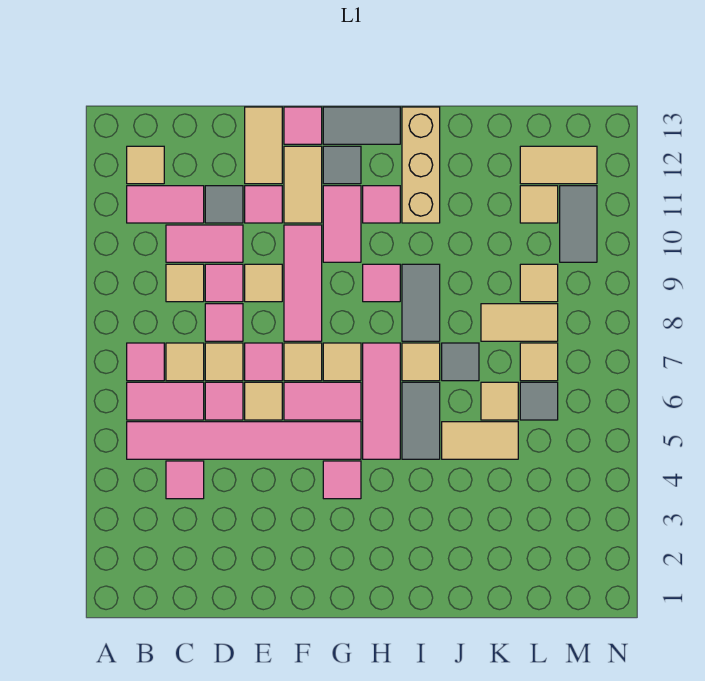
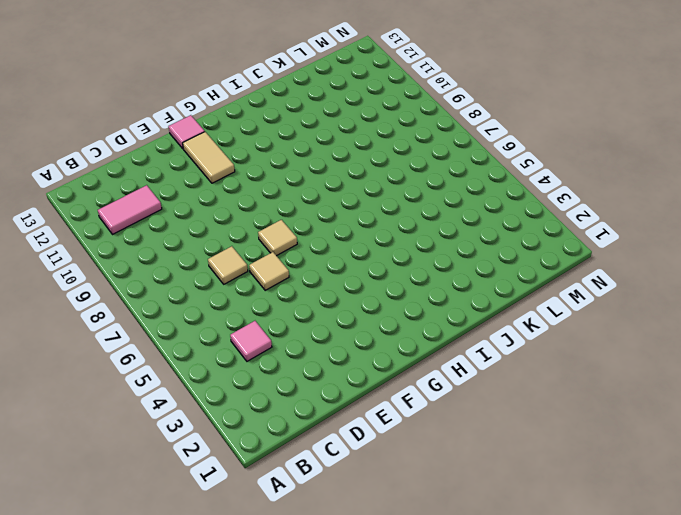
none -> pink tile B5:G5 level 1
none -> pink tile B6:C6 level 1
none -> pink tile B7 level 1
none -> tan tile B12 level 1

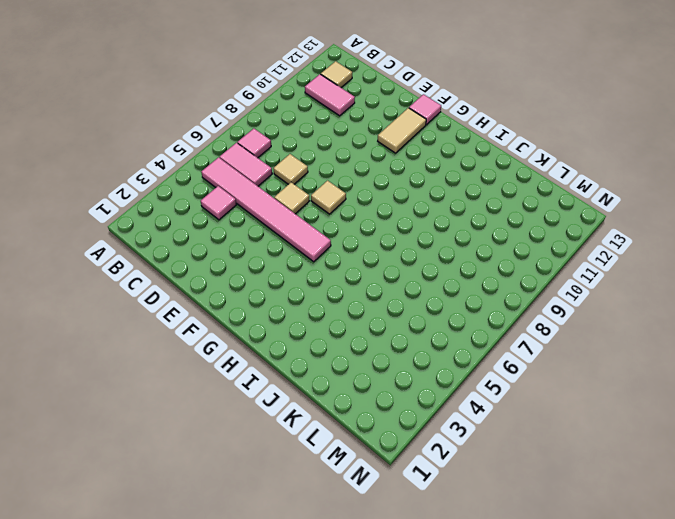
none -> tan tile C7 level 1
none -> tan tile C9 level 1
none -> pink tile C10:D10 level 1
none -> pink tile D6 level 1

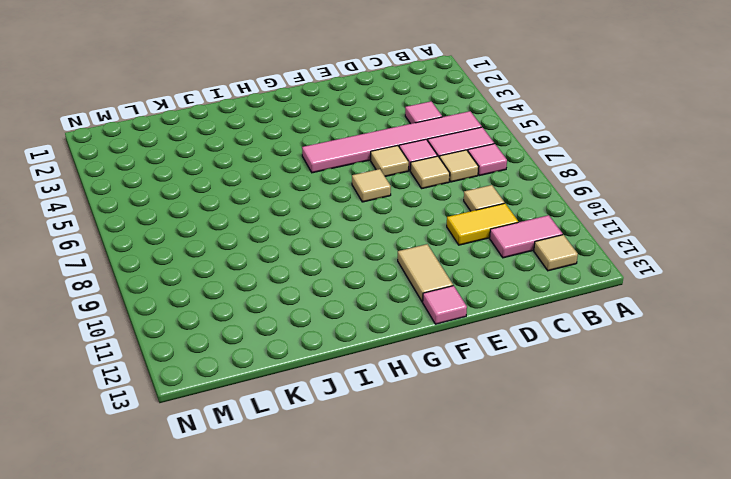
yellow tile C10:D10 level 1 -> pink tile C10:D10 level 1
none -> pink tile D8 level 1
none -> pink tile D9 level 1
none -> grey tile D11 level 1
none -> pink tile E7 level 1

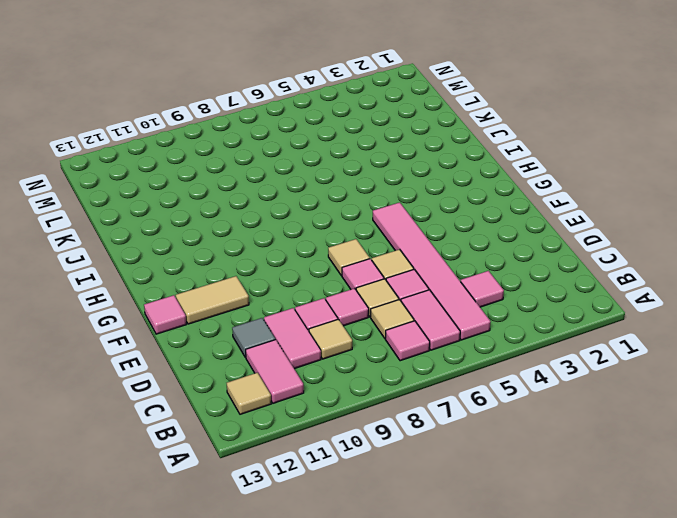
none -> tan tile E9 level 1
none -> pink tile E11 level 1
none -> tan tile E12:E13 level 1
none -> pink tile F6:G6 level 1

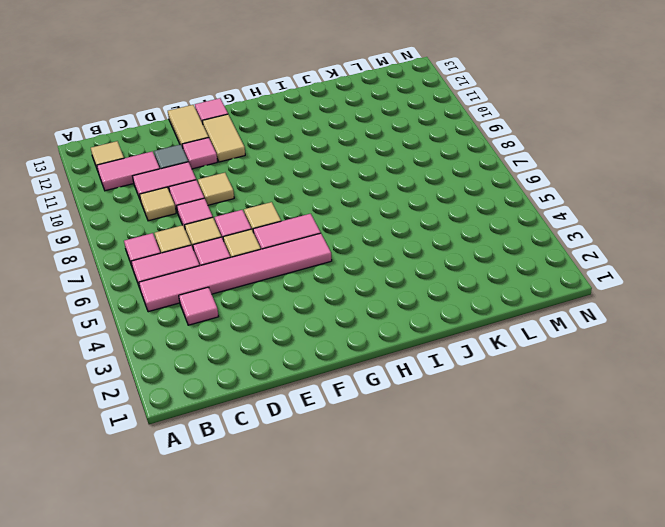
none -> pink tile F8:F10 level 1
none -> pink tile G4 level 1
none -> tan tile G7 level 1
none -> pink tile G10:G11 level 1

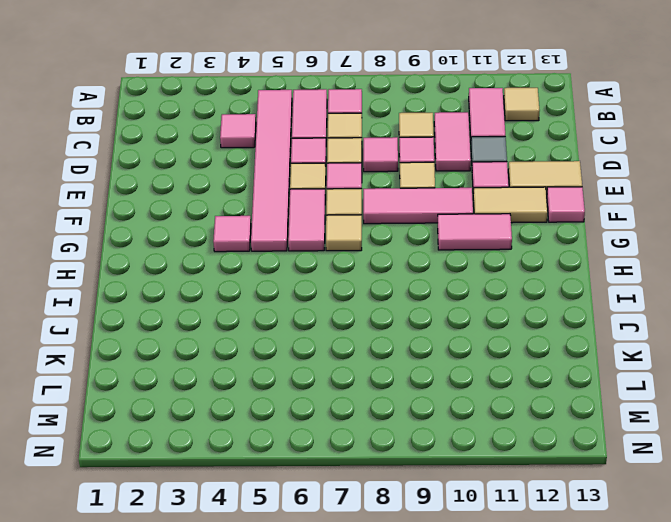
none -> grey tile G12 level 1
none -> grey tile G13:H13 level 1
none -> pink tile H5:H7 level 1
none -> pink tile H9 level 1

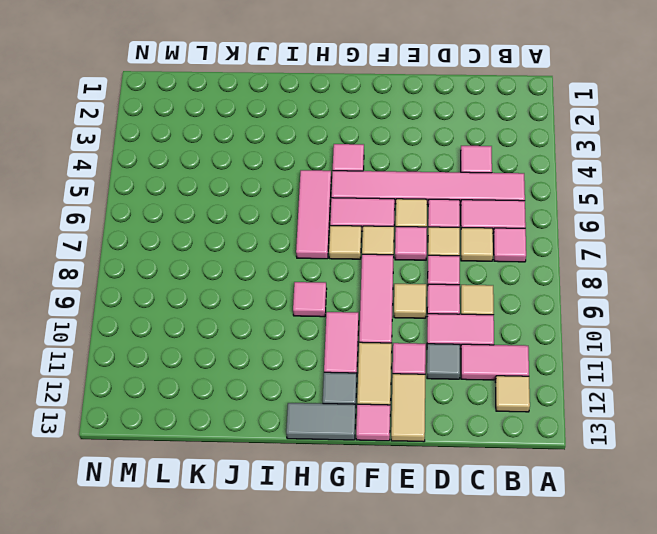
none -> pink tile H11 level 1
none -> grey tile I5:I6 level 1
none -> tan tile I7 level 1
none -> grey tile I8:I9 level 1

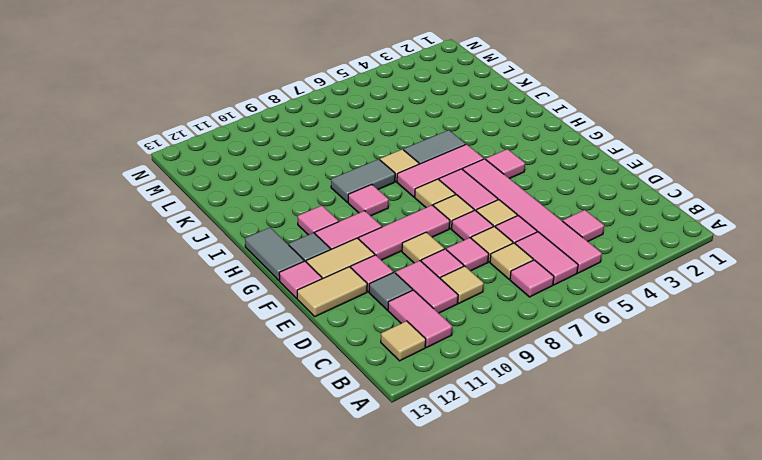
none -> tan brick I11:I13 level 1
none -> tan tile J5:K5 level 1
none -> grey tile J7 level 1
none -> tan tile K6 level 1

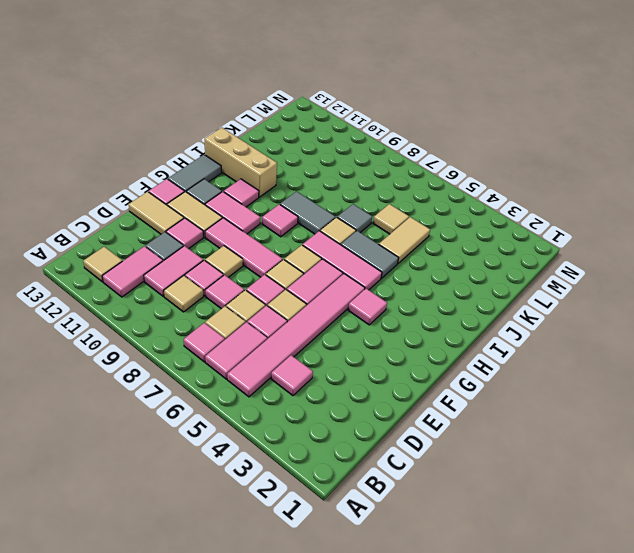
none -> tan tile K8:L8 level 1
none -> grey tile L6 level 1
none -> tan tile L7 level 1
none -> tan tile L9 level 1

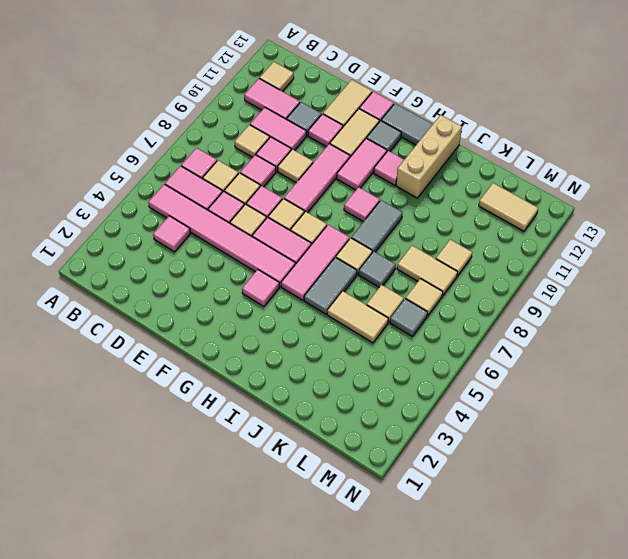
none -> tan tile L11 level 1
none -> grey tile M10:M11 level 1

